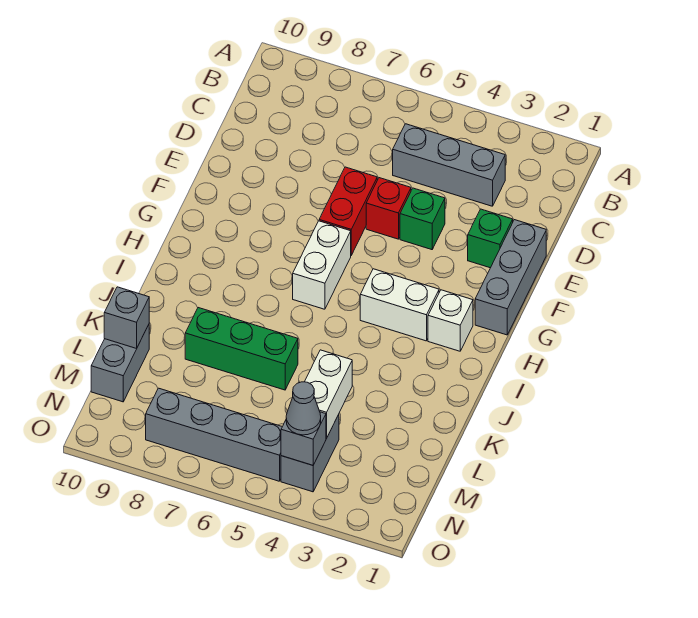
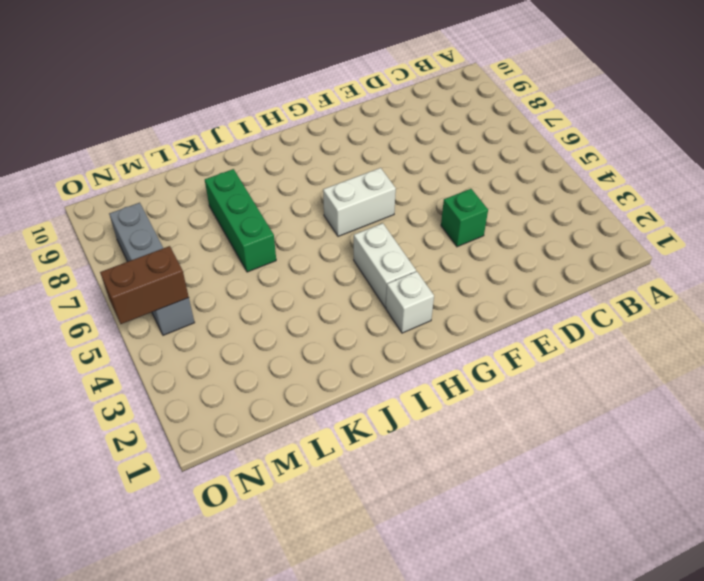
brown brick N5:O5 level 2 -> none
none -> grey brick C3:C5 level 1
none -> grey brick E1:G1 level 1
none -> green brick E2 level 1

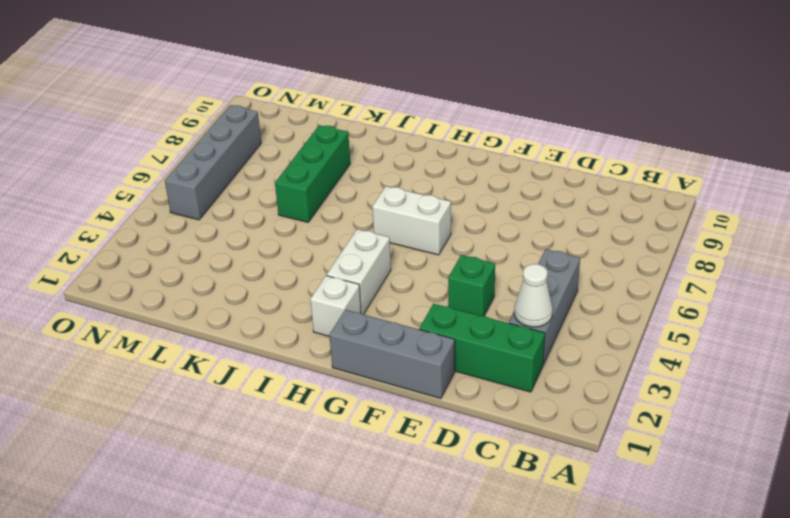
green brick C2:E2 level 1 -> green brick E2 level 1
white cone C3 level 2 -> none
none -> red brick E5 level 1
none -> red brick E6:F6 level 1
none -> grey brick L10:M10 level 1

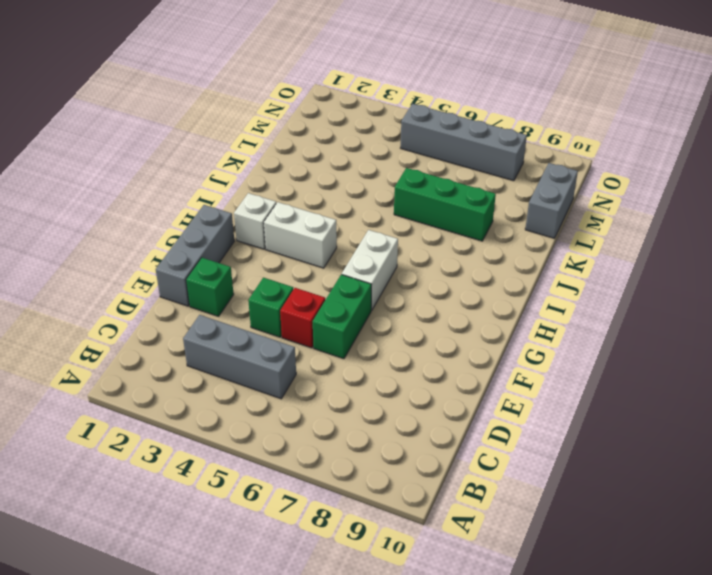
green brick E6:F6 level 1 -> red brick E6:F6 level 1
none -> grey brick M4:N4 level 1
none -> white brick L4:M4 level 2
none -> grey brick L10 level 2

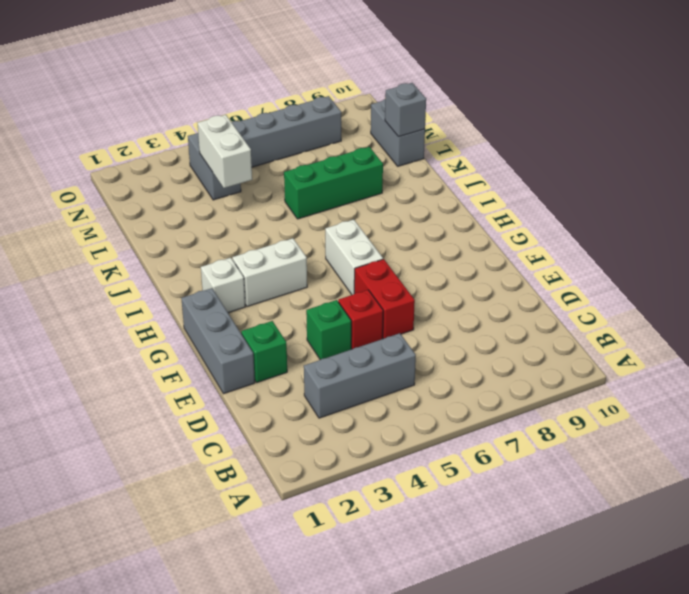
none -> grey brick N4 level 2
none -> grey cone N4 level 3

